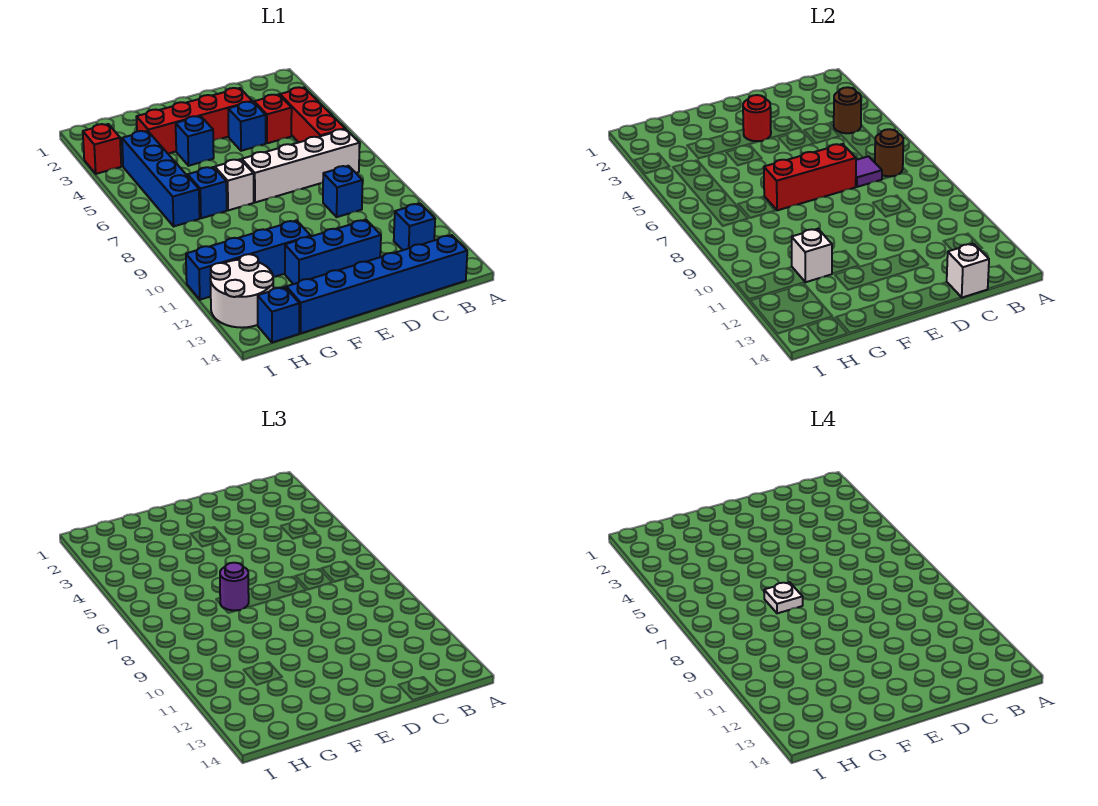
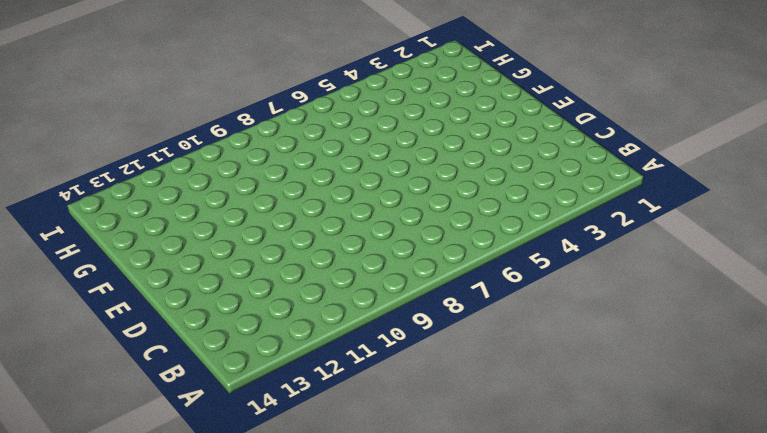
none -> red brick B4:B6 level 1
none -> white brick B7:E7 level 1
none -> blue brick B12 level 1

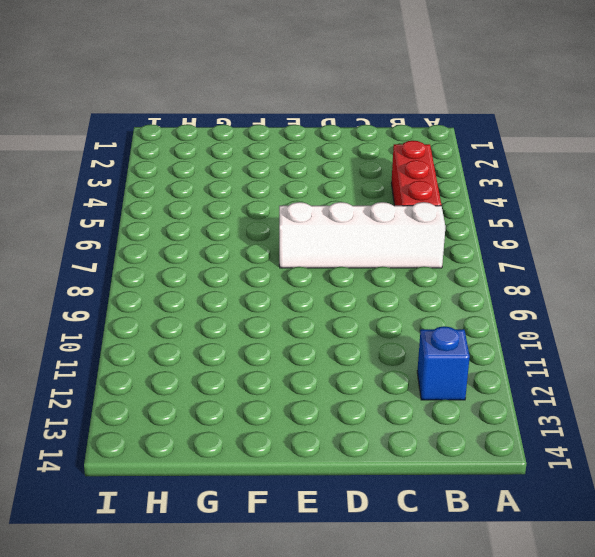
none -> blue brick B14:G14 level 1
none -> red brick C4 level 1
none -> blue brick C9 level 1

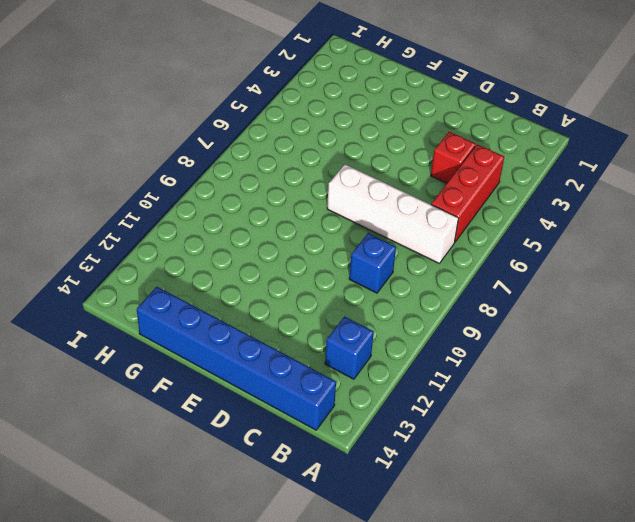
none -> red brick D3:G3 level 1
none -> blue brick D4 level 1
none -> blue brick D12:F12 level 1

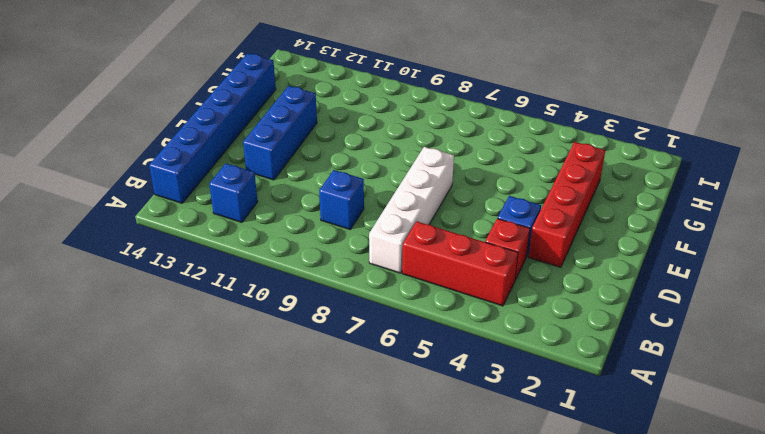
none -> blue brick F4 level 1
none -> white brick F7 level 1
none -> blue brick F11:I11 level 1

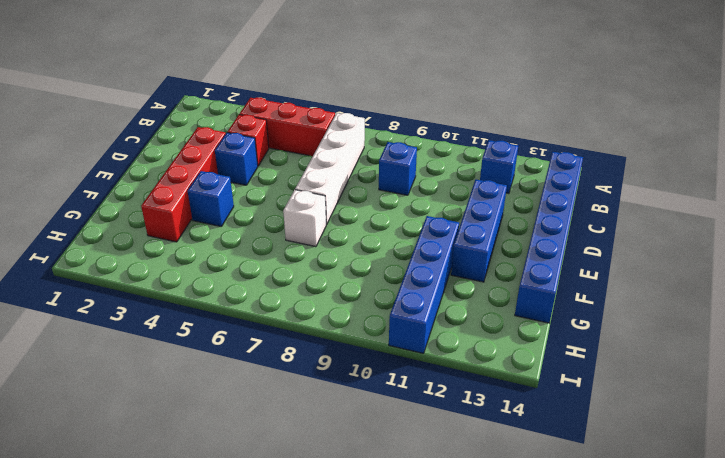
none -> blue brick G7 level 1
none -> blue brick H4:H7 level 1
none -> white round brick H12:I13 level 1

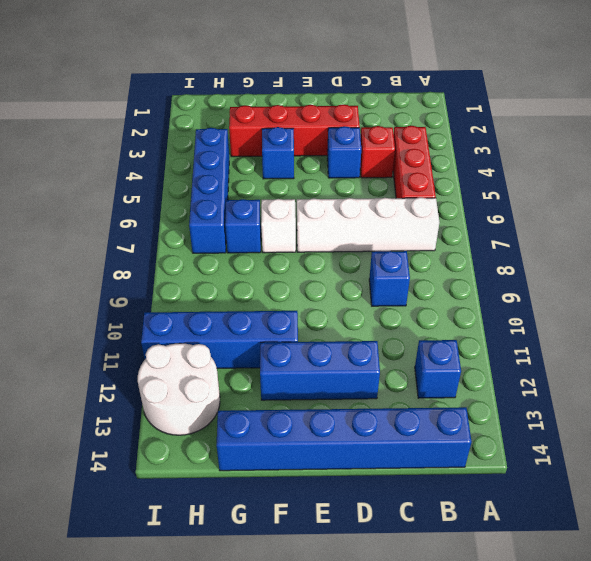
none -> blue brick H14 level 1
none -> red brick I3 level 1
none -> brown round brick B4 level 2

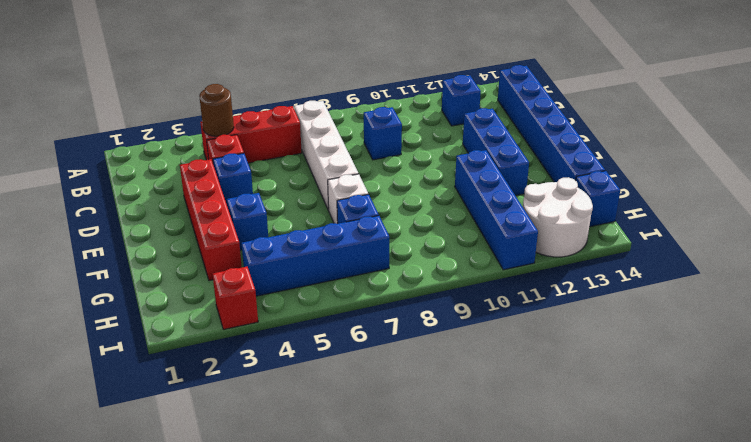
none -> brown round brick B7 level 2
none -> purple tile C7 level 2
none -> white brick C14 level 2

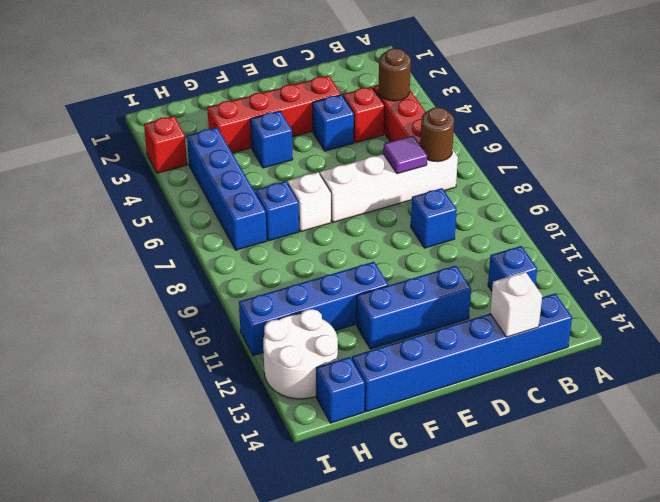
none -> red brick D7:F7 level 2
none -> red round brick E3 level 2
none -> white brick G11 level 2

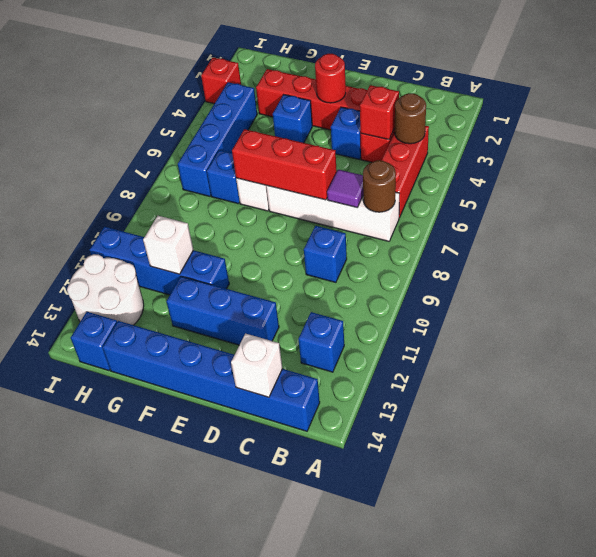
red brick C4 level 2 -> none
none -> purple round brick F7 level 3
none -> white plate F7 level 4

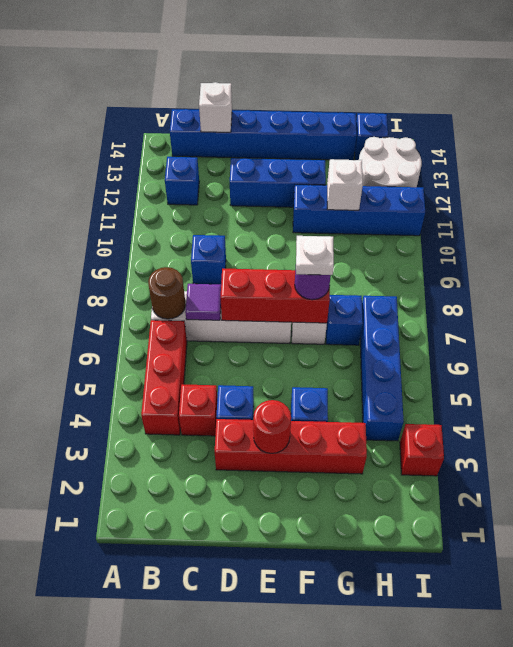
none -> brown round brick B4 level 2

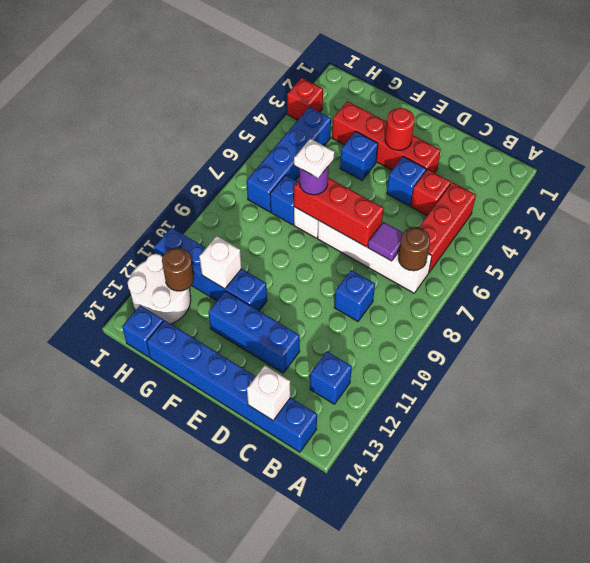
brown round brick H12 level 2 -> brown round brick B4 level 2

